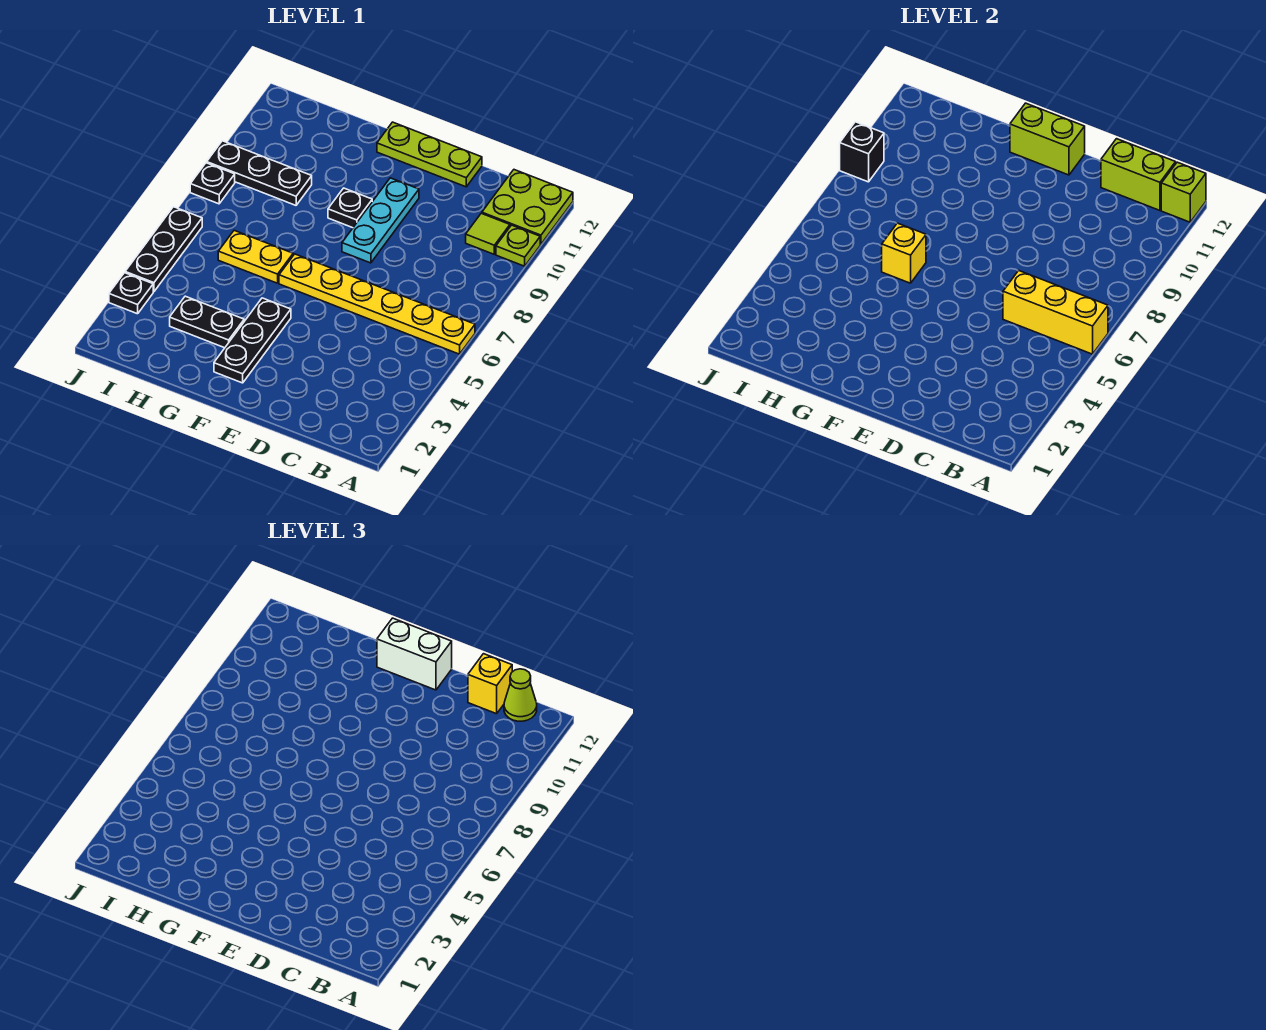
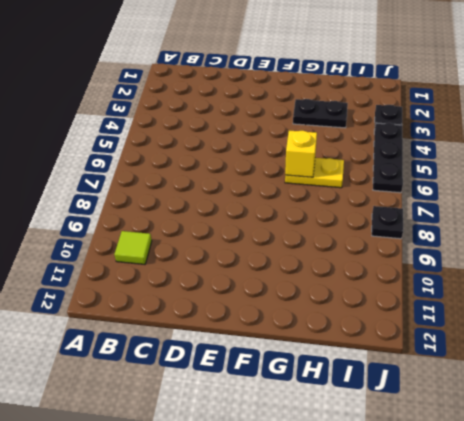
none -> yellow plate A6:F6 level 1
none -> lime plate A10 level 1
none -> lime plate A11:B12 level 1

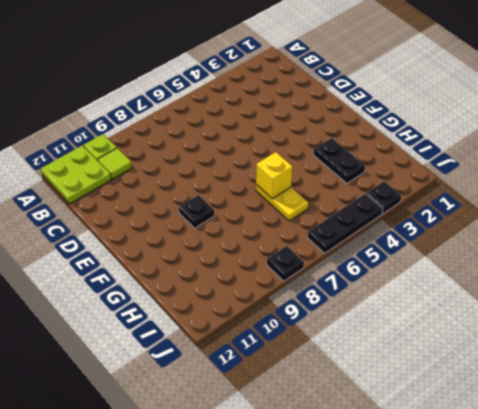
none -> yellow plate A6:F6 level 1
none -> lime plate D12:F12 level 1
none -> cyan plate E8:E10 level 1

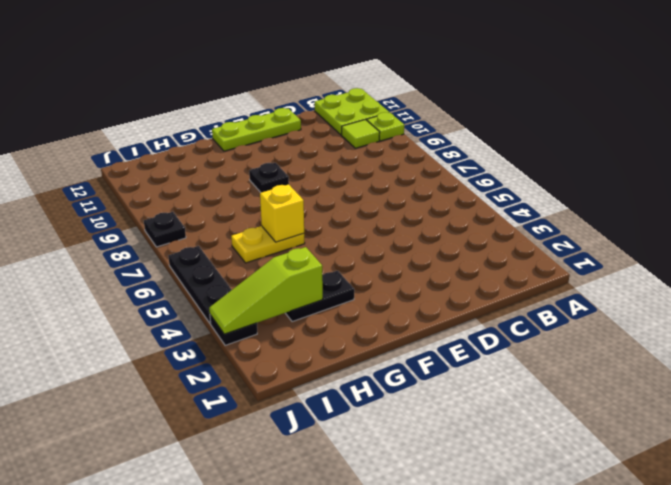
lime slope H3:J3 level 2 top H -> none
none -> yellow plate A6:F6 level 1
none -> cyan plate E8:E10 level 1
none -> black plate F2:F4 level 1

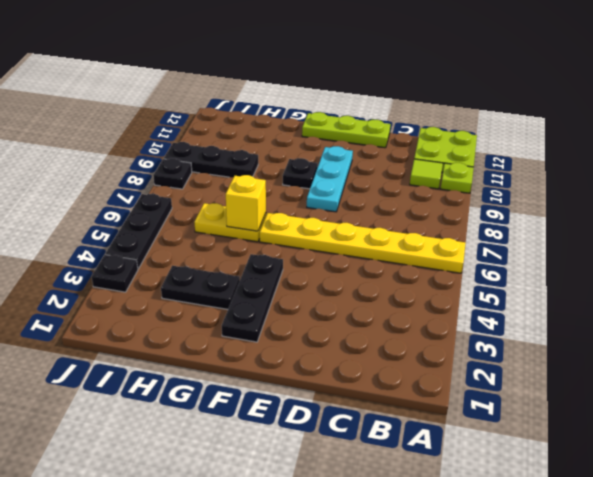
none -> yellow brick A6:C6 level 2
none -> lime brick A12 level 2
none -> lime brick B12:C12 level 2

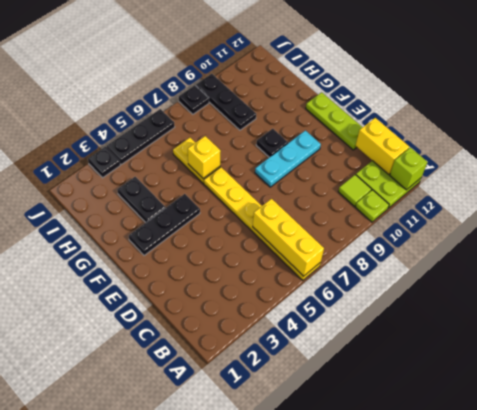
yellow brick B12:C12 level 2 -> lime brick B12:C12 level 2
none -> lime brick E12:F12 level 2
none -> black brick J9 level 2
none -> lime cone B12 level 3

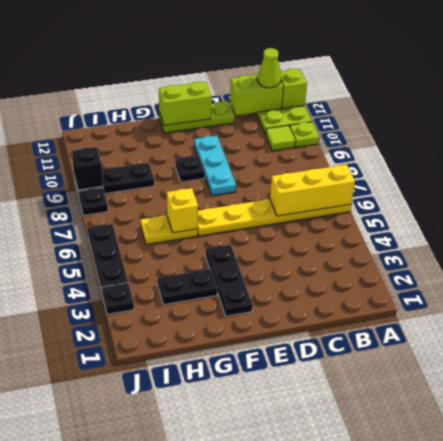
none -> yellow brick C12 level 3
none -> white brick E12:F12 level 3

